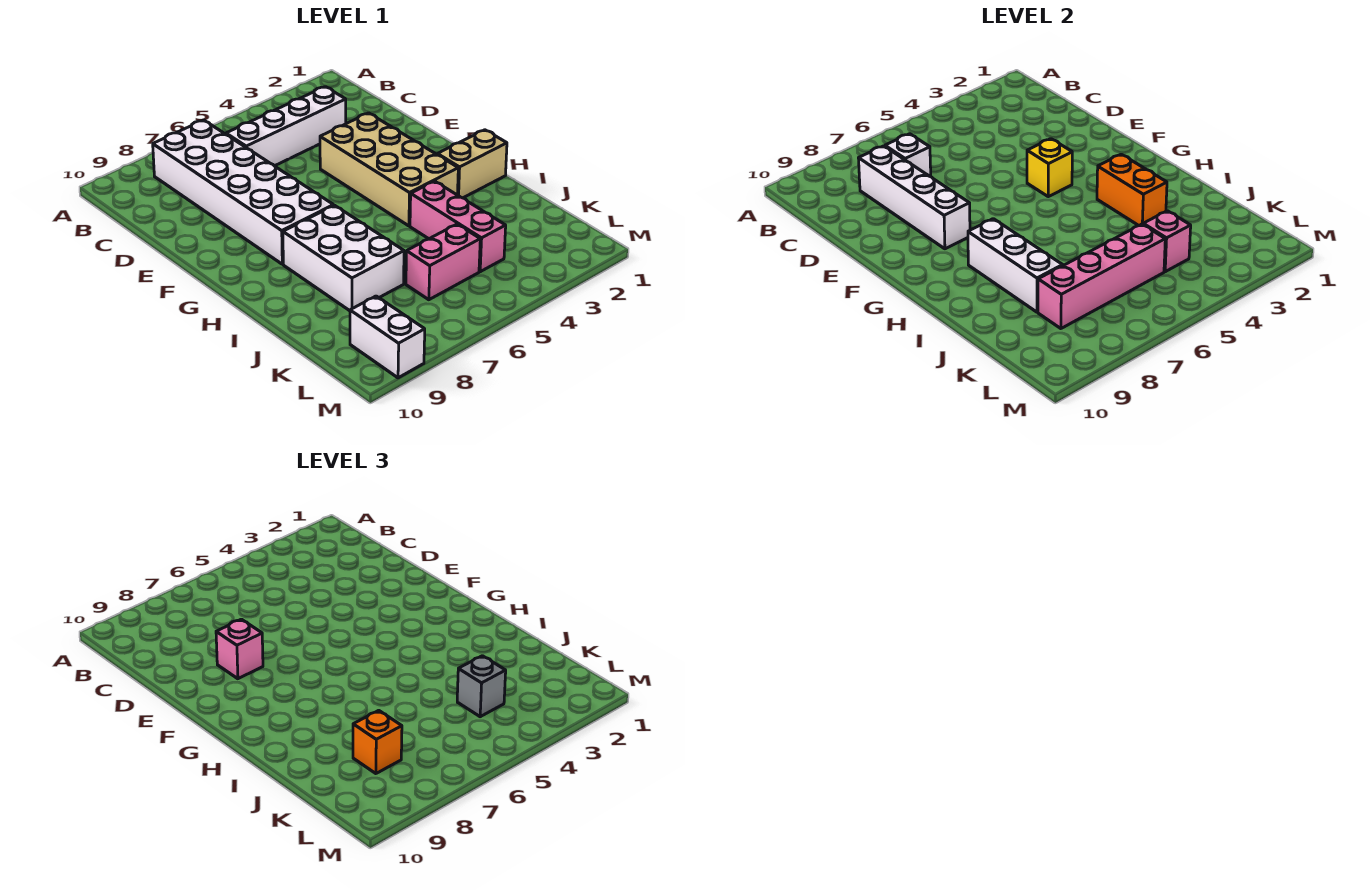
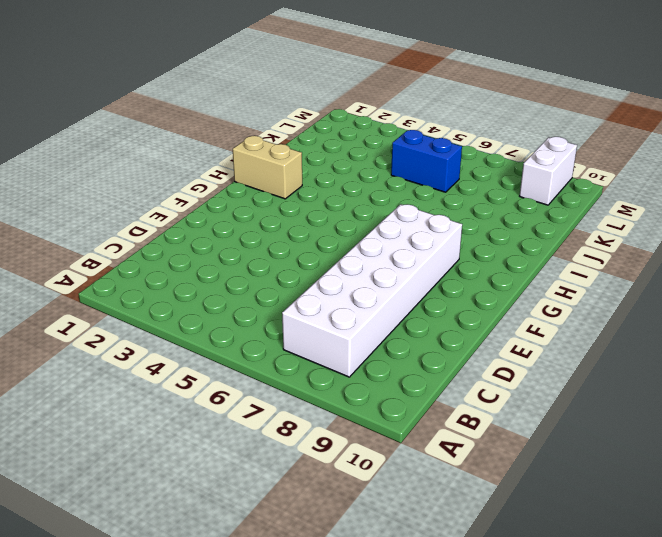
blue brick K5:K6 level 1 -> pink brick K5:K6 level 1
none -> white brick C3:C6 level 1
none -> tan brick E3:H4 level 1
none -> white brick H7:J8 level 1

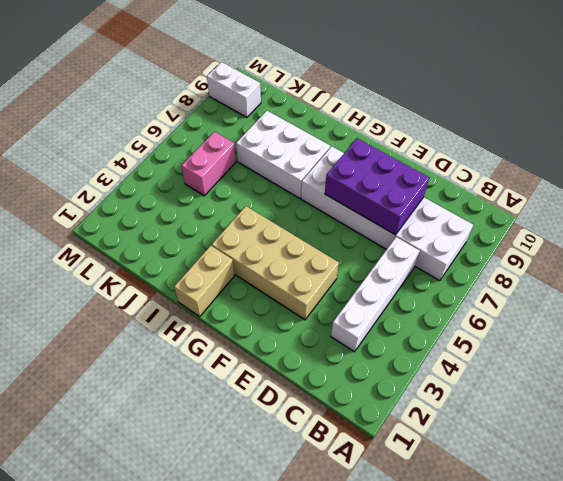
purple brick D7:F8 level 2 -> white brick C8:F8 level 2
none -> pink brick I4:K4 level 1
none -> white brick C7 level 2
none -> yellow brick F4 level 2

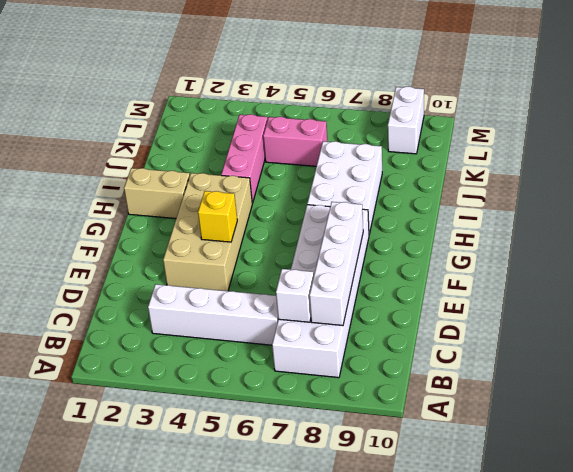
none -> orange brick H3:I3 level 2
none -> white brick H8:J8 level 2
none -> pink brick K4 level 2

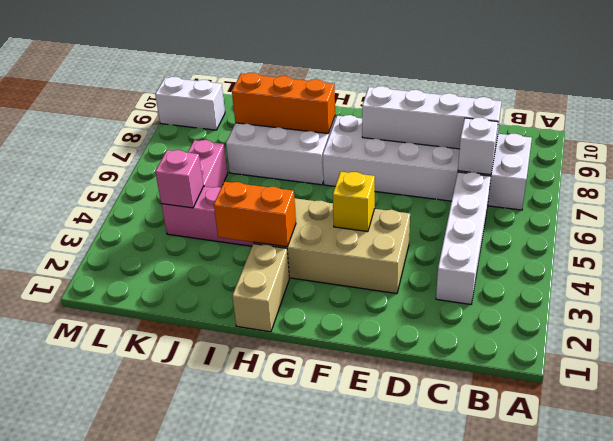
orange brick H8:J8 level 2 -> white brick H8:J8 level 2
none -> pink brick K5:K8 level 2
none -> pink brick E8 level 3
none -> grey brick K4 level 3

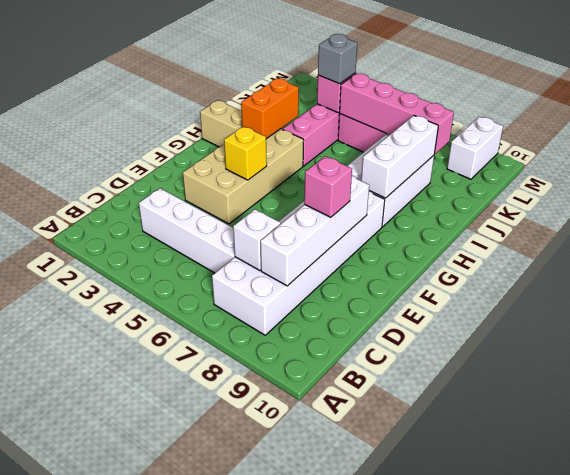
none -> orange brick K8 level 3

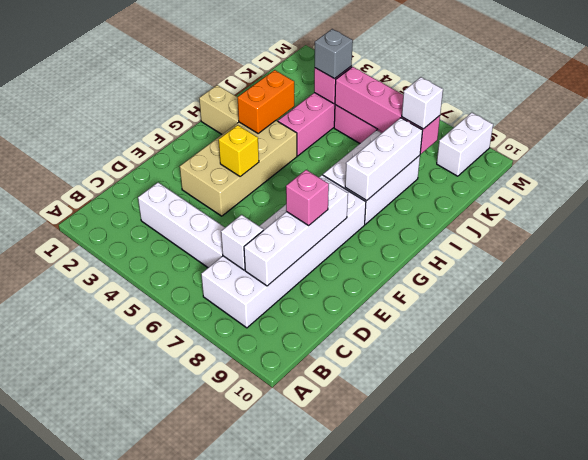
white brick K8 level 3 -> orange brick K8 level 3

